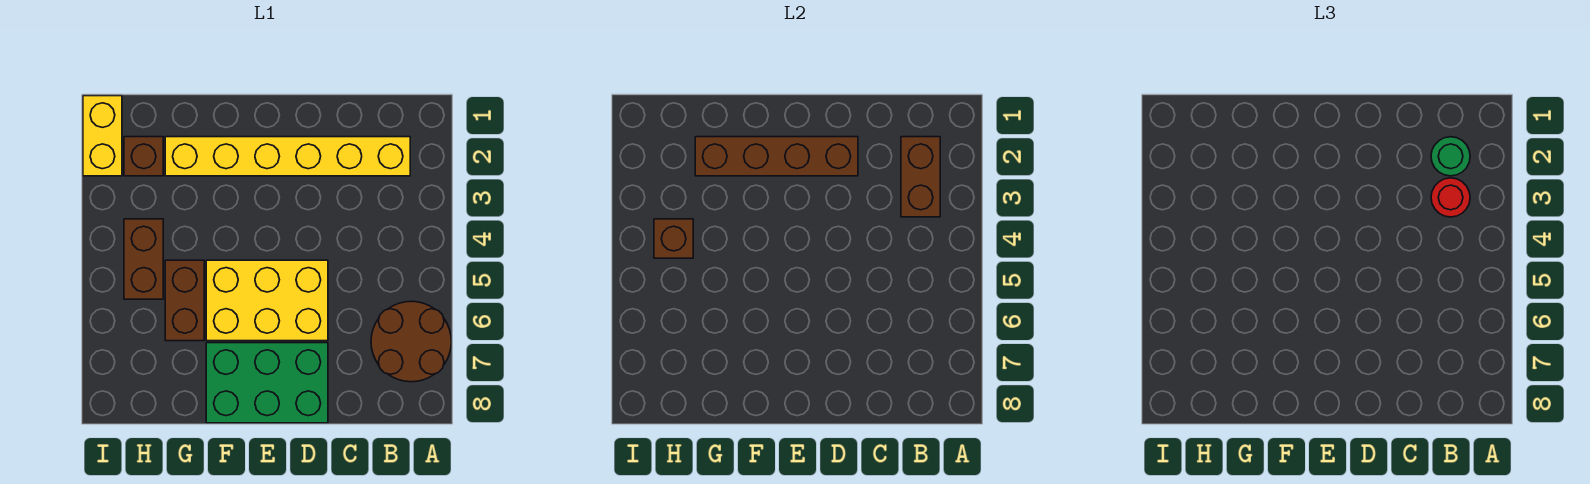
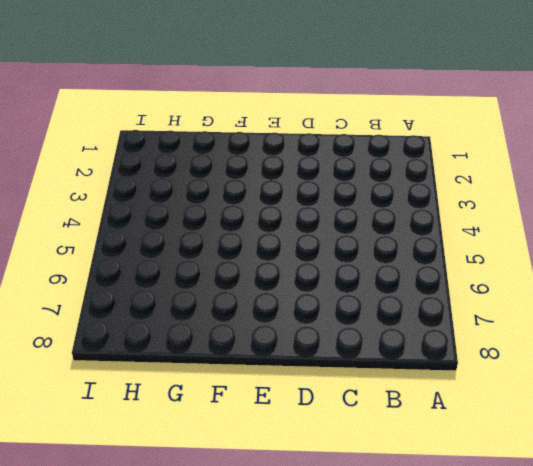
none -> brown round brick A6:B7 level 1
none -> yellow brick B2:G2 level 1
none -> yellow brick D5:F6 level 1

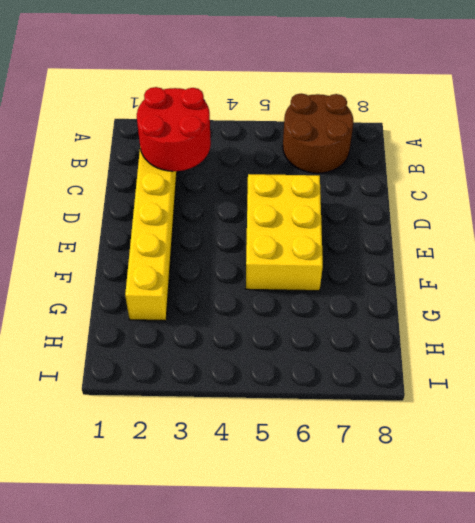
red round brick B2:C3 level 2 -> brown brick B2:B3 level 2
none -> green brick D7:F8 level 1
none -> brown brick G5:G6 level 1
none -> brown brick H2 level 1

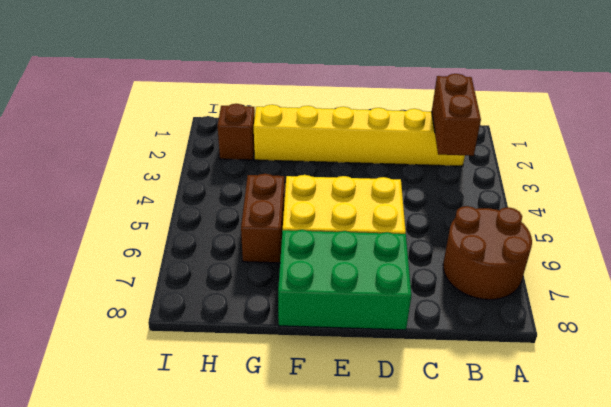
none -> brown brick H4:H5 level 1
none -> yellow brick I1:I2 level 1
none -> brown brick D2:G2 level 2

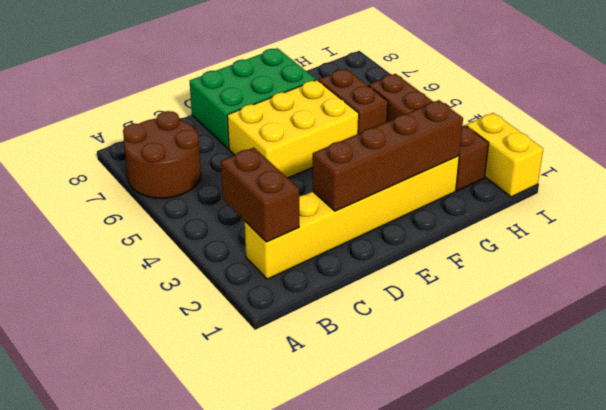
none -> brown brick H4 level 2
none -> green round brick B2 level 3
none -> red round brick B3 level 3

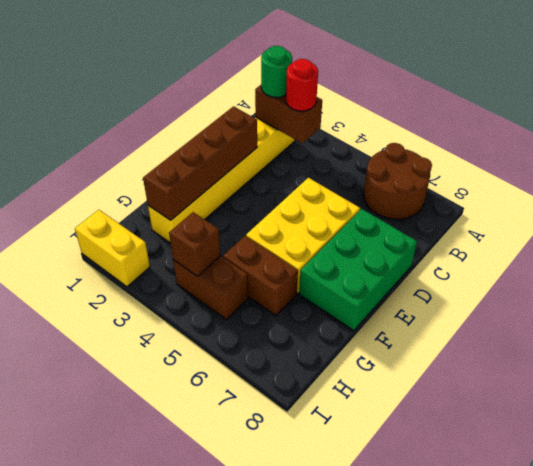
none -> brown brick H2 level 1

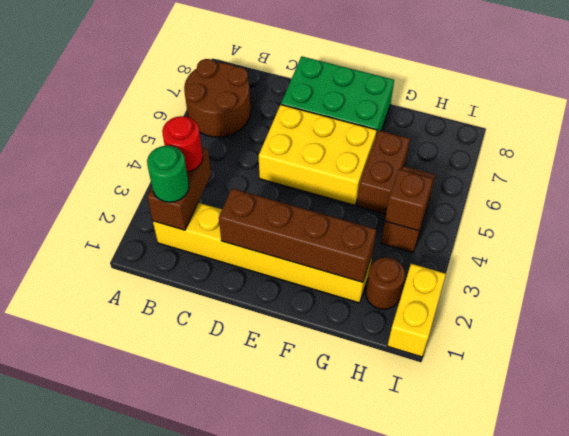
brown round brick H2 level 1 -> brown brick H2 level 1

